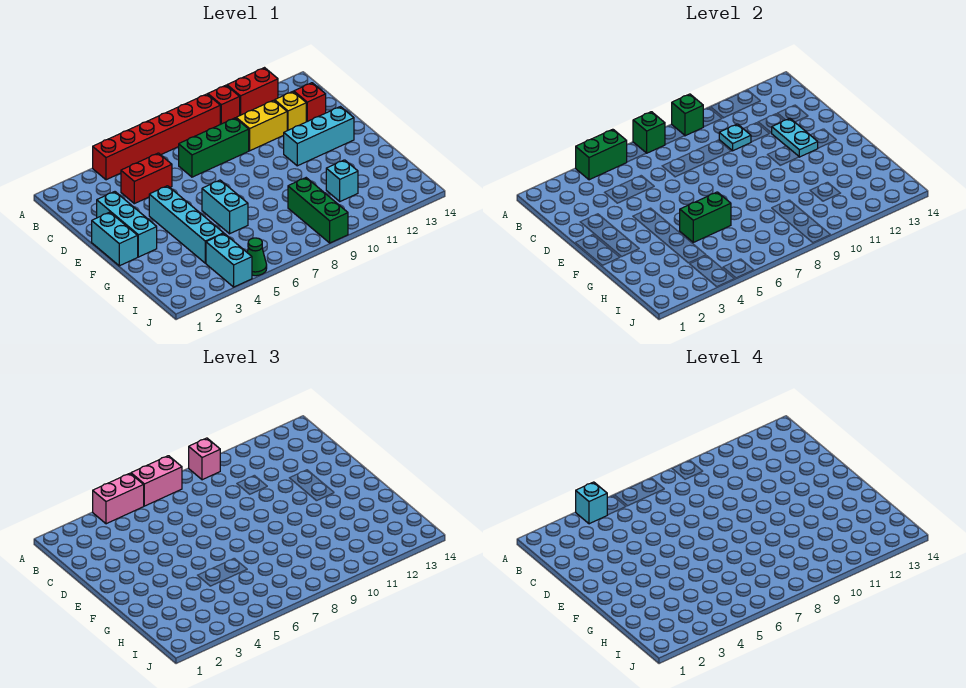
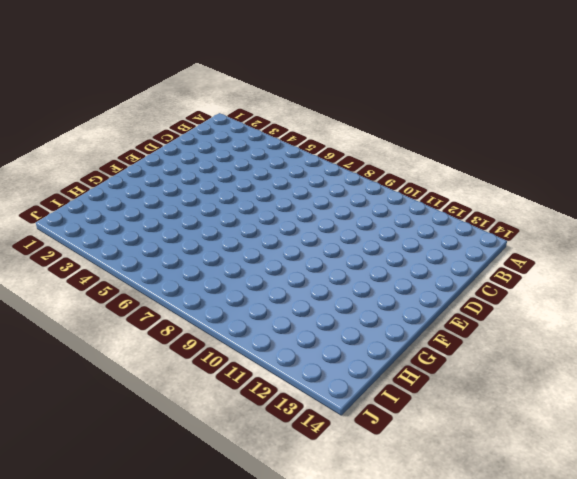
none -> red brick A4:A9 level 1
none -> red brick A10 level 1
none -> red brick A11:A12 level 1

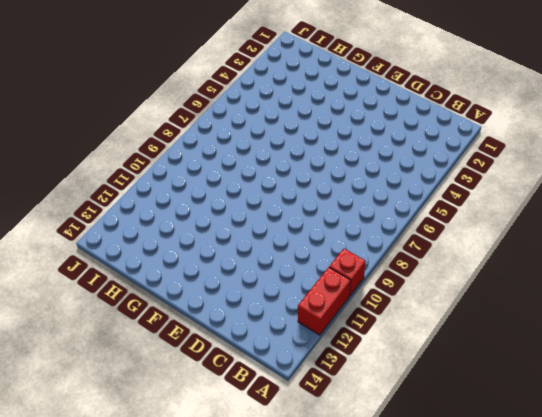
none -> red brick A4:A9 level 1
none -> red brick C4:C5 level 1
none -> green brick C7:C9 level 1

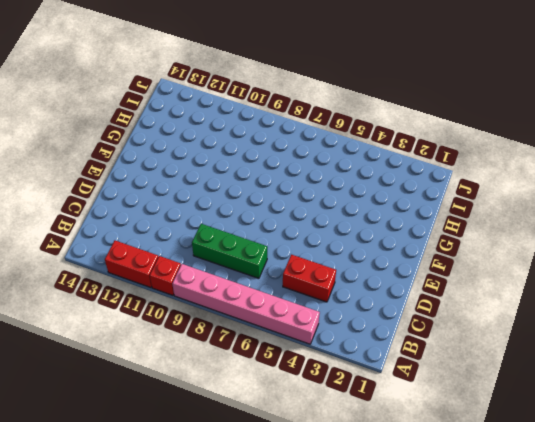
pink brick A4:A9 level 1 -> red brick A4:A9 level 1
none -> yellow brick C10:C11 level 1
none -> yellow brick C12 level 1
none -> red brick C13 level 1

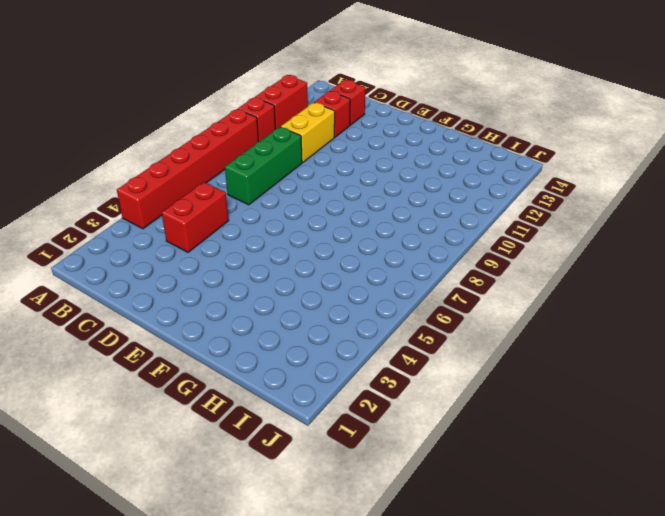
red brick C12 level 1 -> yellow brick C12 level 1
none -> cyan brick D2:F2 level 1
none -> cyan brick E1:F1 level 1
none -> cyan brick E4:H4 level 1

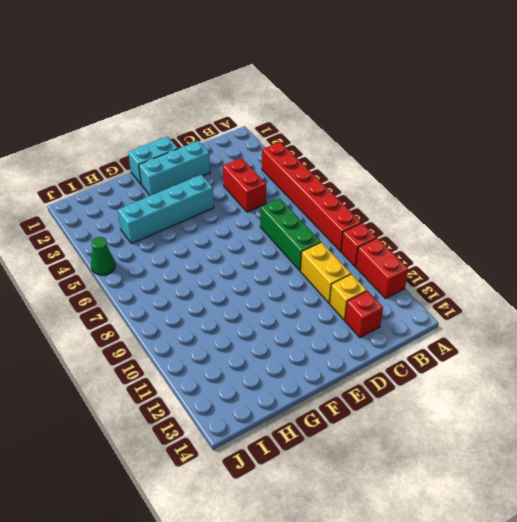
none -> cyan brick E11:E13 level 1
none -> cyan brick F6:G6 level 1
none -> green brick H9:J9 level 1

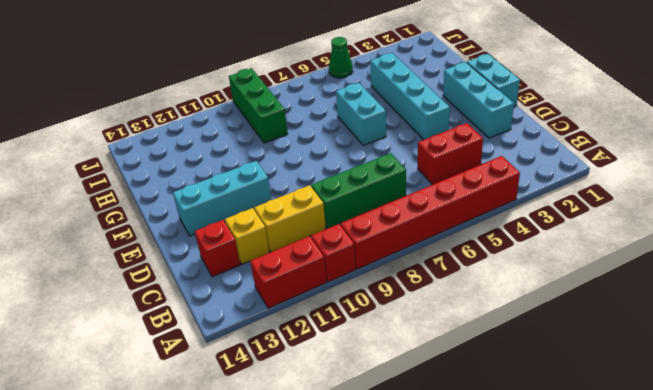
none -> cyan brick H11 level 1
none -> cyan brick I4:J4 level 1
none -> green brick A4:A5 level 2

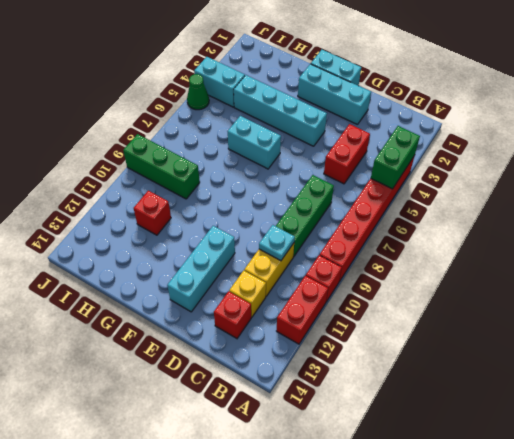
red brick H11 level 1 -> cyan brick H11 level 1
none -> green brick A7 level 2
none -> green brick A9 level 2
none -> cyan plate D12:E12 level 2

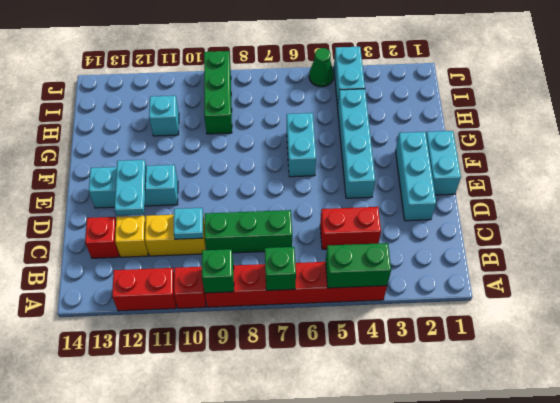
none -> green brick G5:G6 level 2
none -> pink brick A4:A5 level 3
none -> pink brick A6:A7 level 3

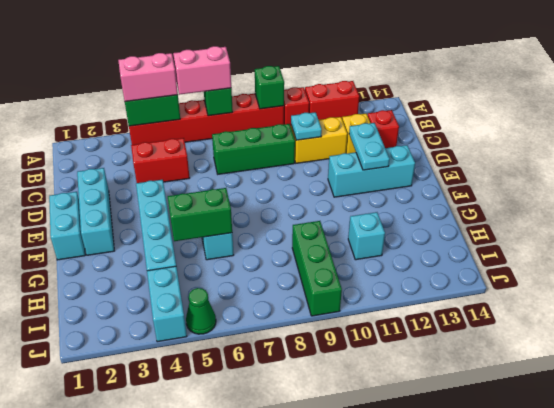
none -> pink brick A9 level 3
none -> cyan brick A4 level 4

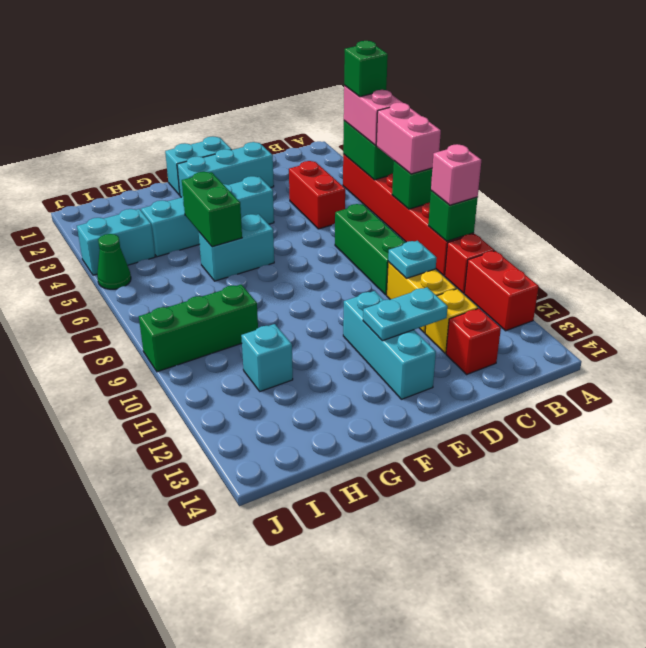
green brick A4 level 4 -> cyan brick A4 level 4

